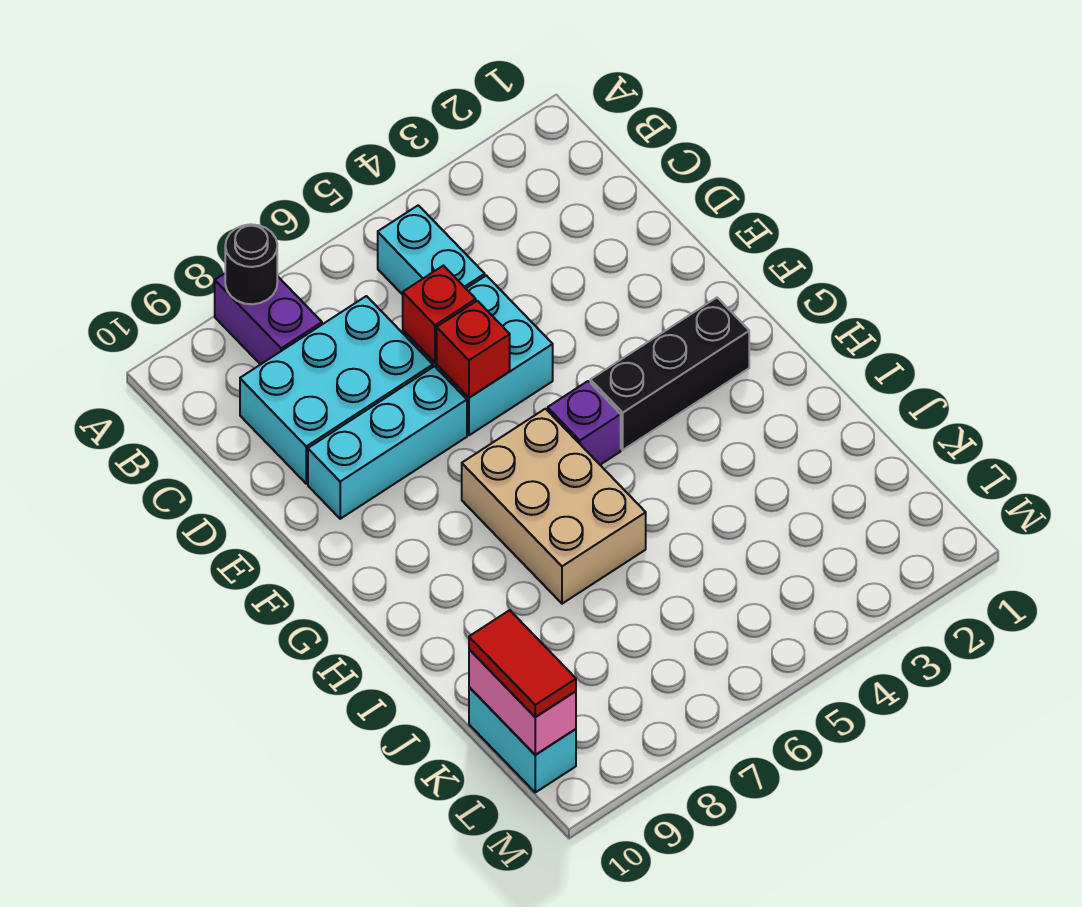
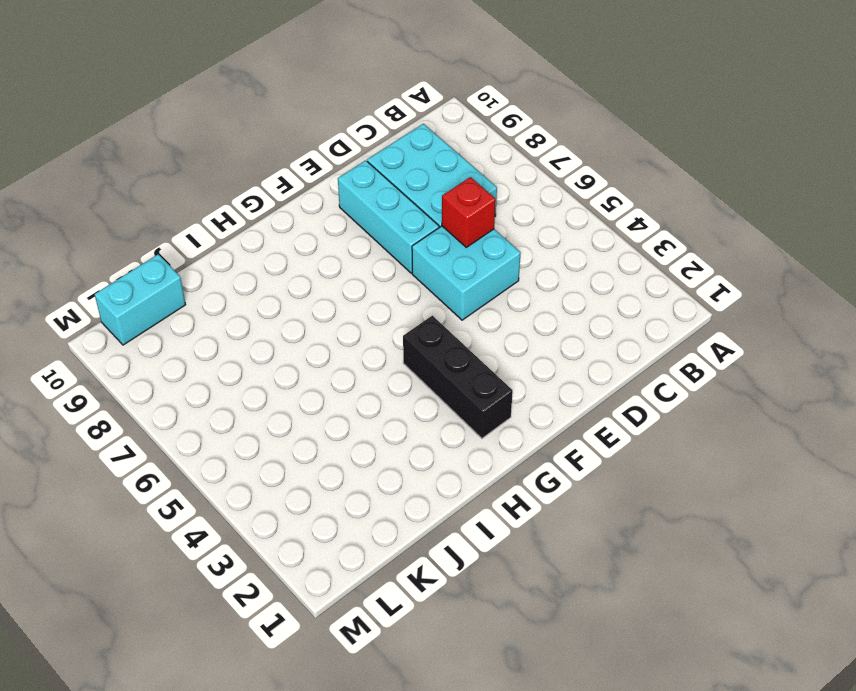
none -> purple brick A8:B8 level 1
none -> cyan brick B5:C5 level 1
none -> purple brick G5 level 1

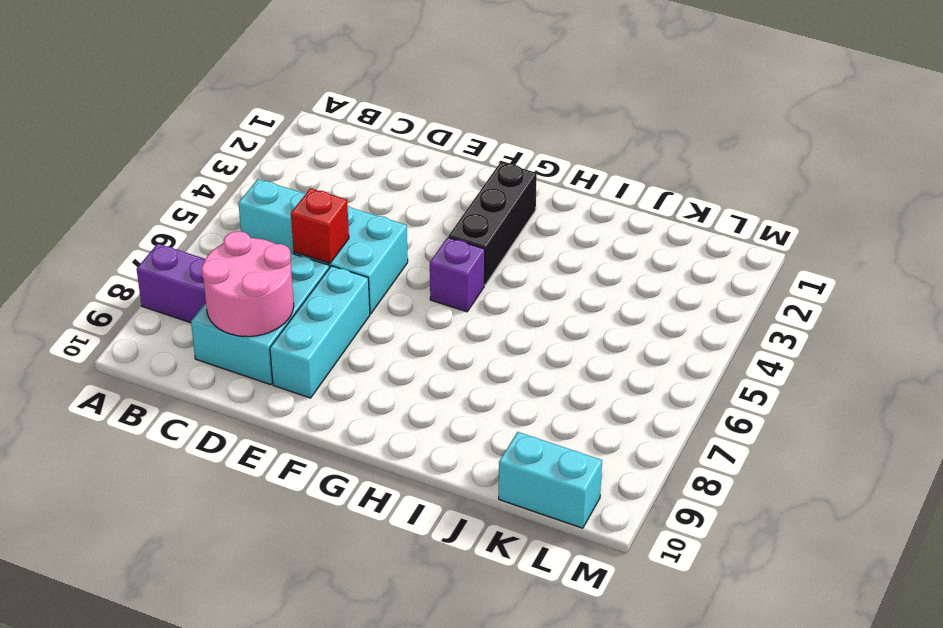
pink round brick C8:D9 level 2 -> none
none -> tan brick G6:I7 level 1
none -> black round brick A8 level 2
none -> red brick E6 level 2

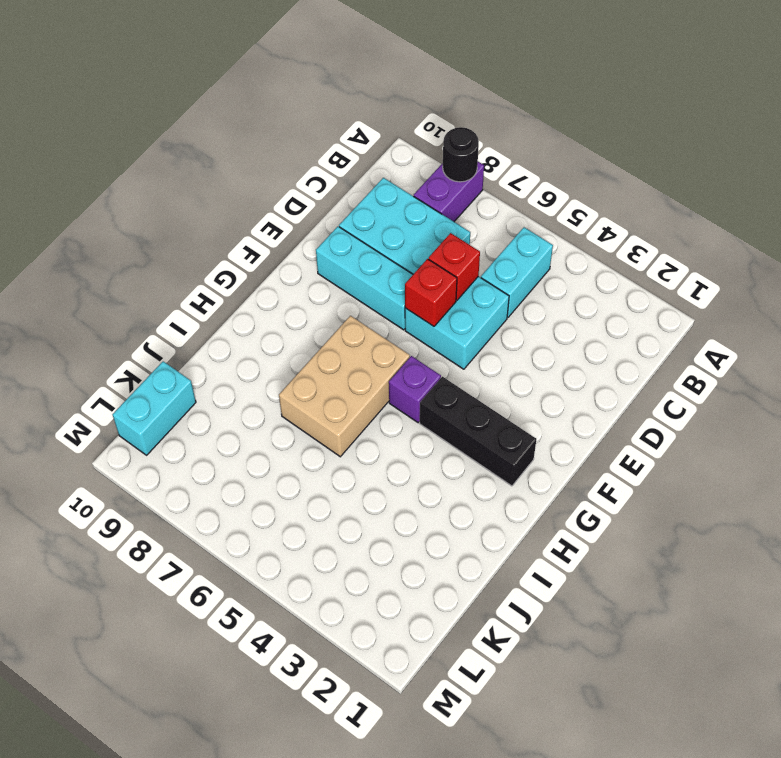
none -> pink brick K10:L10 level 2
none -> red tile K10:L10 level 3

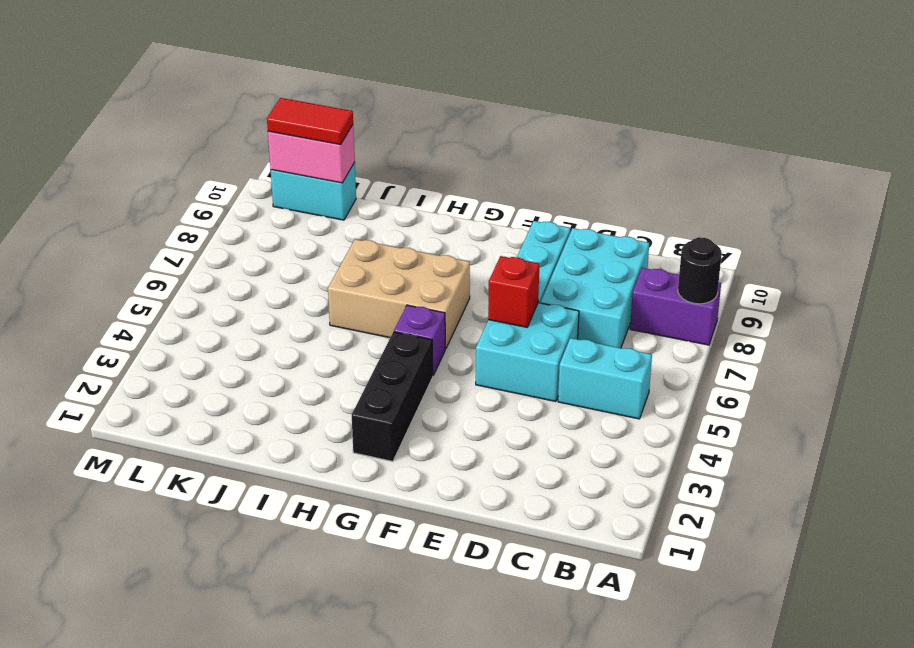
none -> red brick D6 level 2

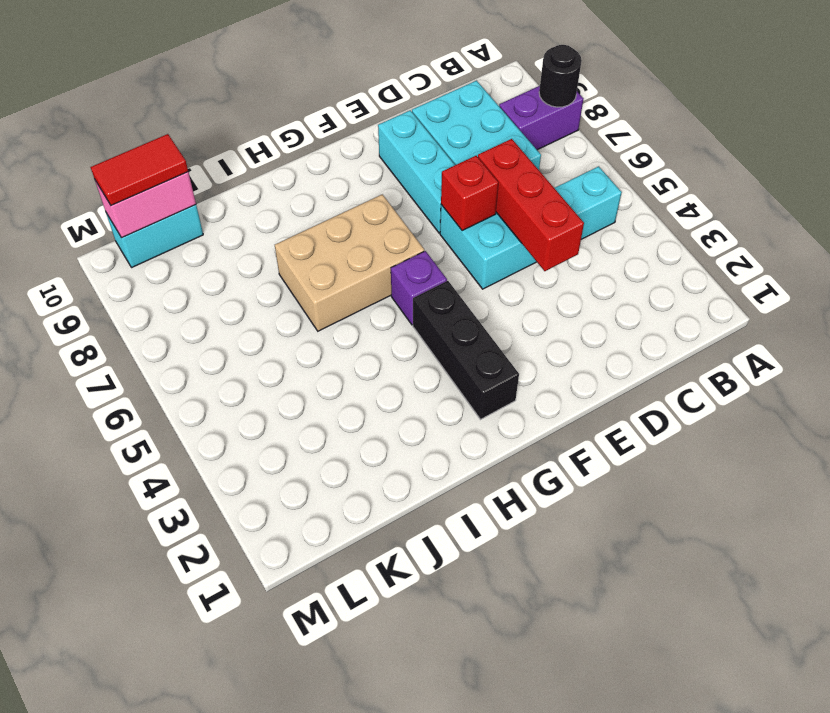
red brick D4:D6 level 2 -> red brick D6 level 2

